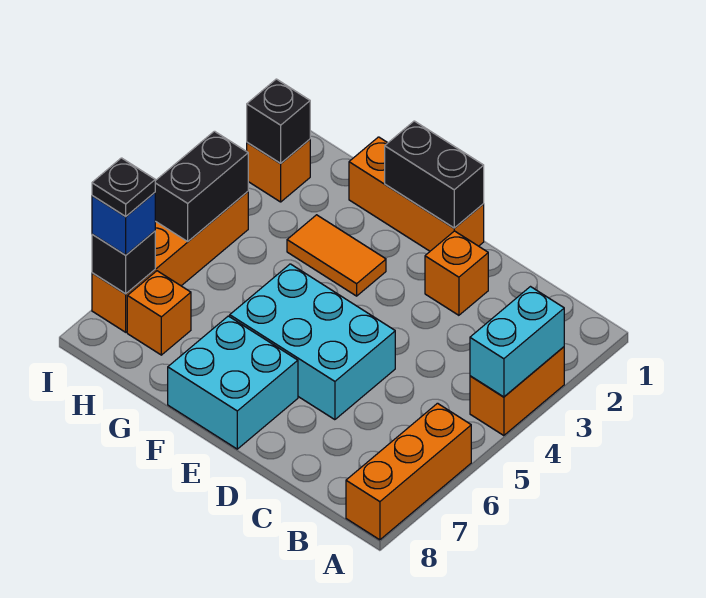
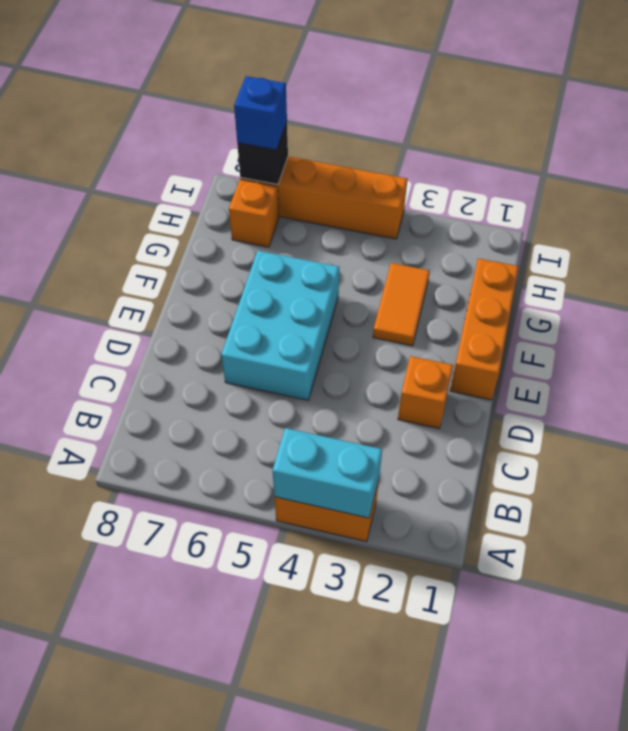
none -> orange brick A6:A8 level 1
none -> cyan brick E7:F8 level 1
none -> orange brick I2 level 1

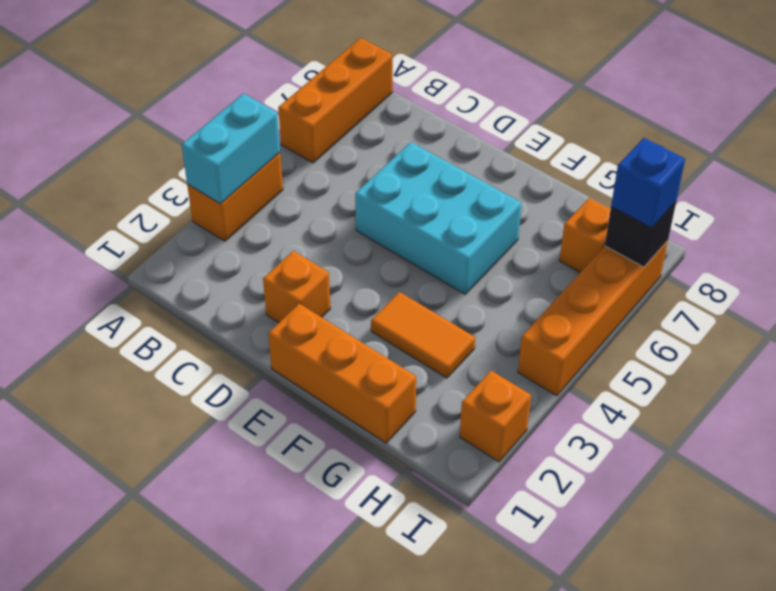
none -> cyan brick E7:F8 level 1
none -> black brick E1:F1 level 2
none -> black brick I2 level 2

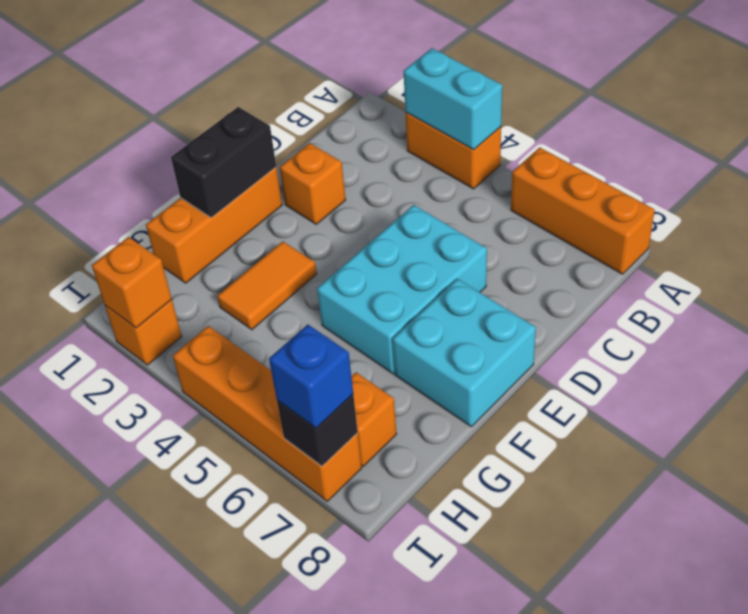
orange brick I2 level 2 -> black brick I2 level 2
none -> black brick I4:I5 level 2
none -> black plate I7 level 4

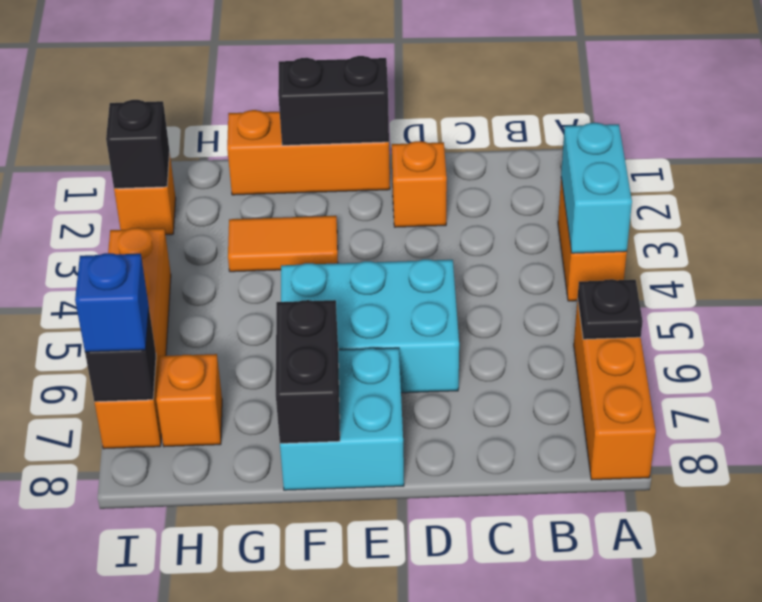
black plate A6 level 2 -> black plate I7 level 4
black brick F7:F8 level 2 -> black brick I4:I5 level 2

